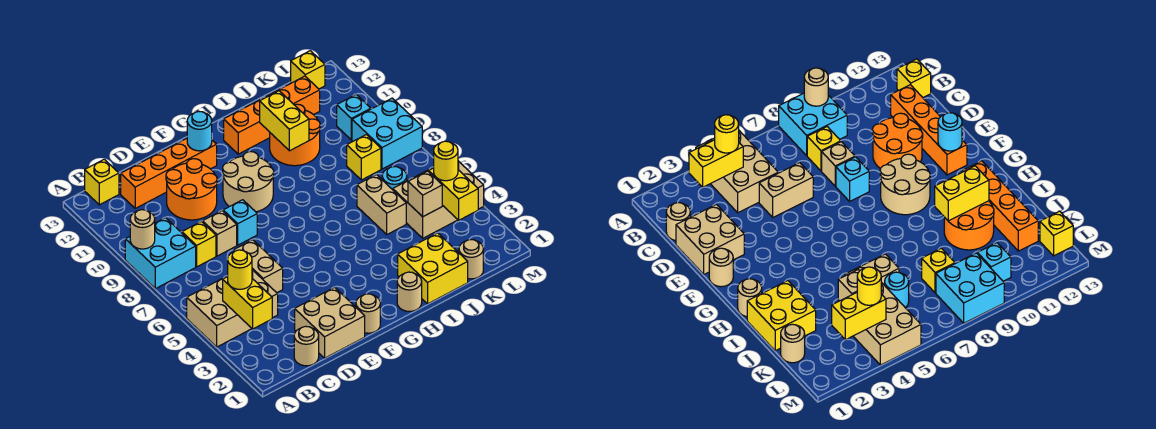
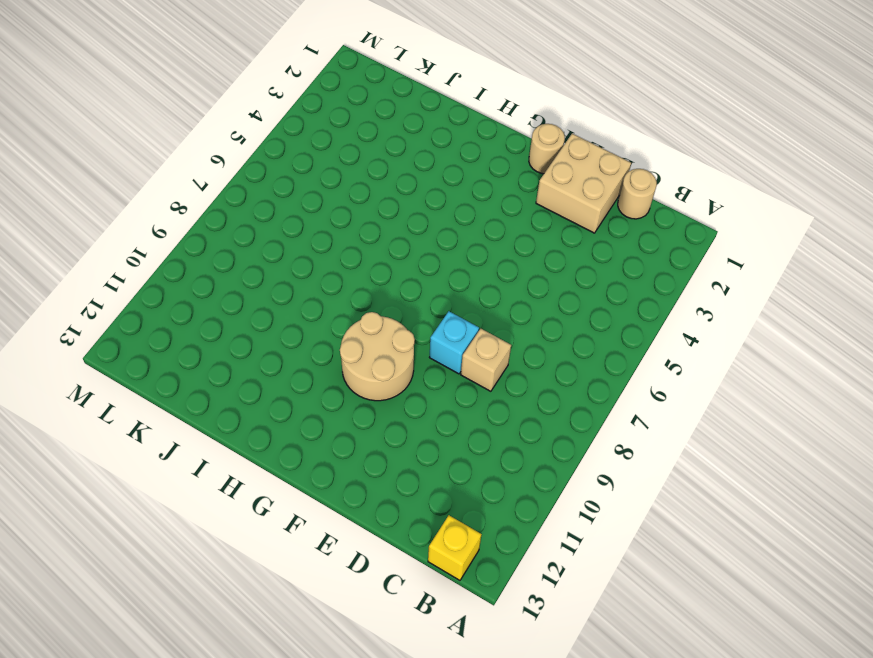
none -> tan brick A4:C5 level 1
none -> cyan brick A8:B9 level 1
none -> yellow brick C8 level 1
none -> orange brick C12:F12 level 1

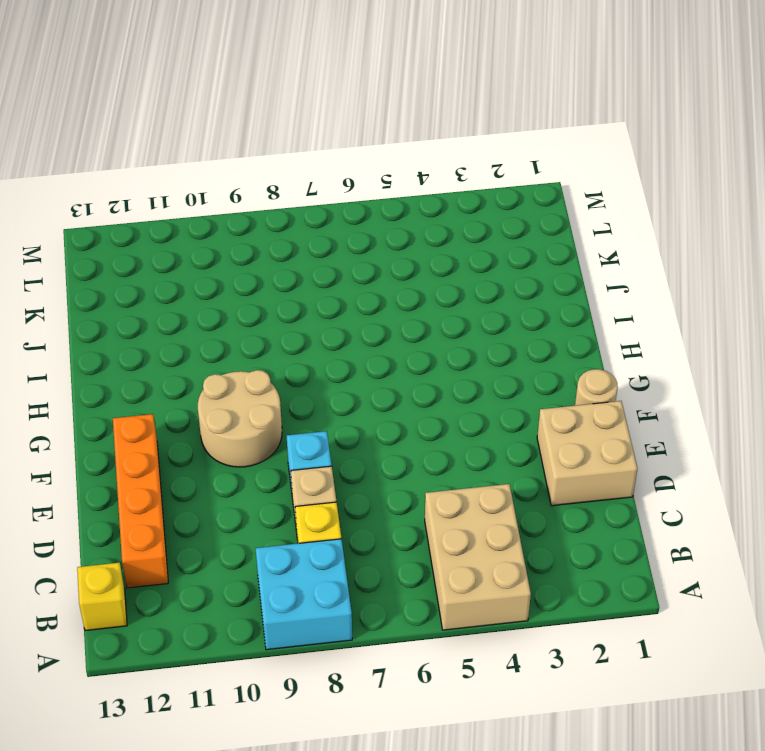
none -> tan round brick C1 level 1
none -> tan brick D5:D6 level 1
none -> orange round brick D10:E11 level 1
none -> tan round brick H1 level 1

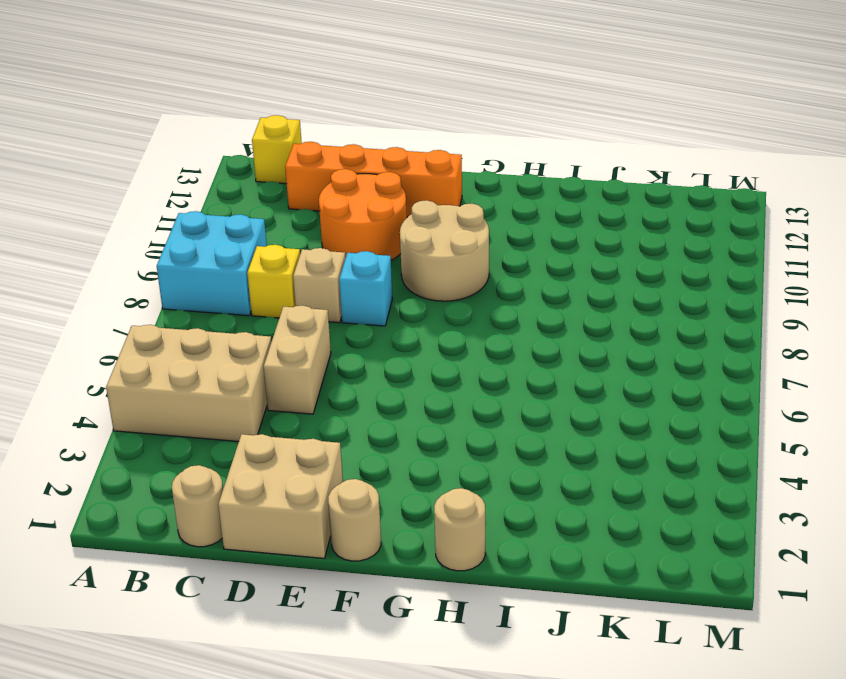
none -> orange brick H12:K12 level 1
none -> yellow brick I1:J2 level 1
none -> orange round brick I10:J11 level 1
none -> tan brick J5:J6 level 1

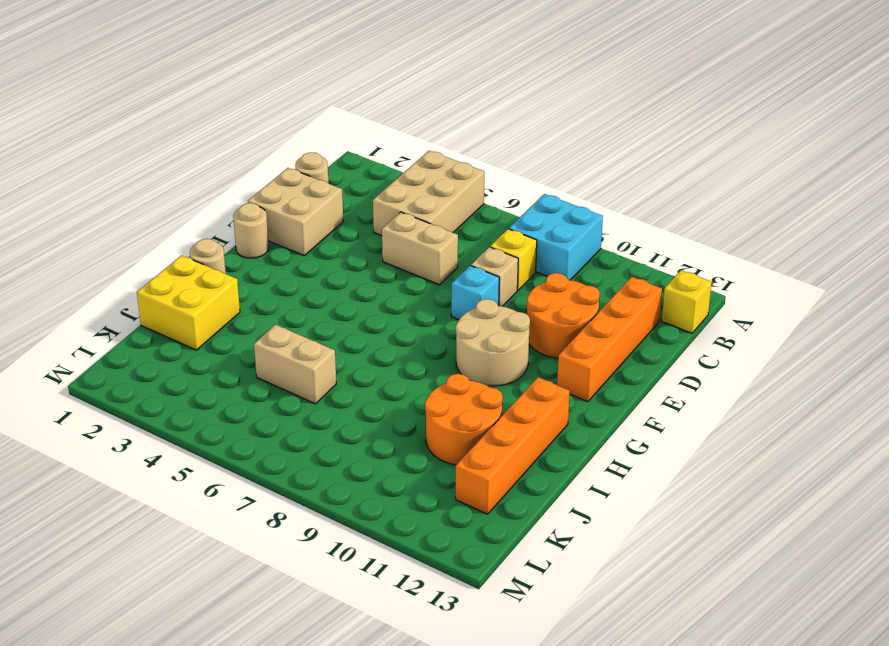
none -> tan round brick K1 level 1
none -> tan brick K4:M5 level 1
none -> cyan round brick K6 level 1
none -> yellow brick K8 level 1

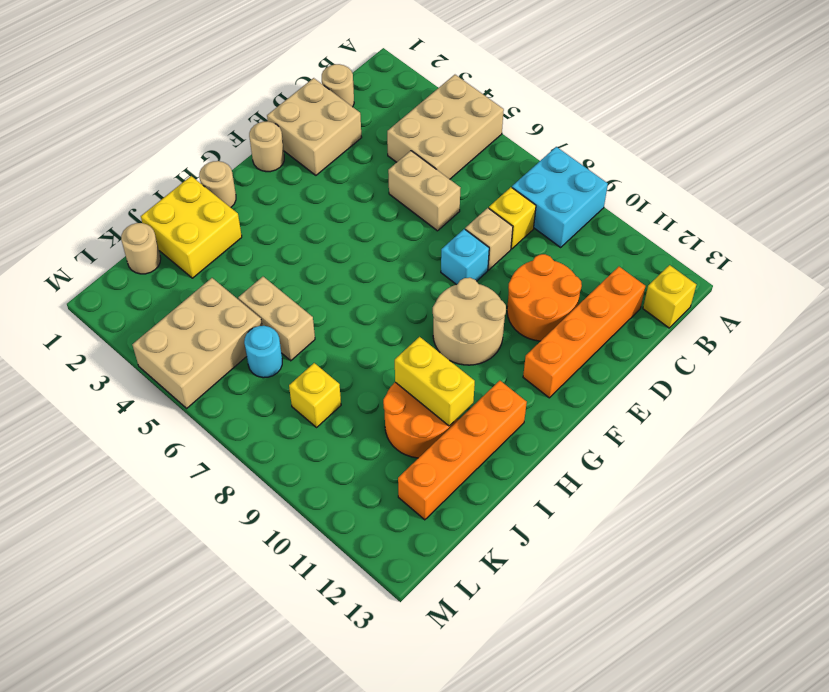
none -> cyan brick L8:M9 level 1
none -> cyan brick L10 level 1
none -> yellow brick L13 level 1
none -> tan round brick A9 level 2

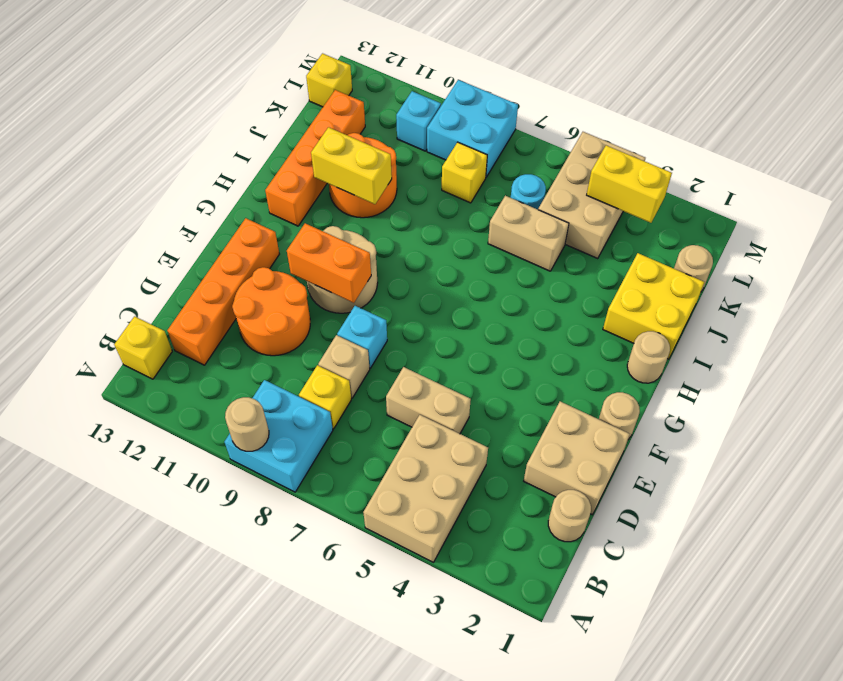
orange brick F9:F10 level 2 -> none
none -> yellow brick B3:B4 level 2
none -> cyan round brick F12 level 2
none -> tan brick K4 level 2
none -> yellow round brick B4 level 3

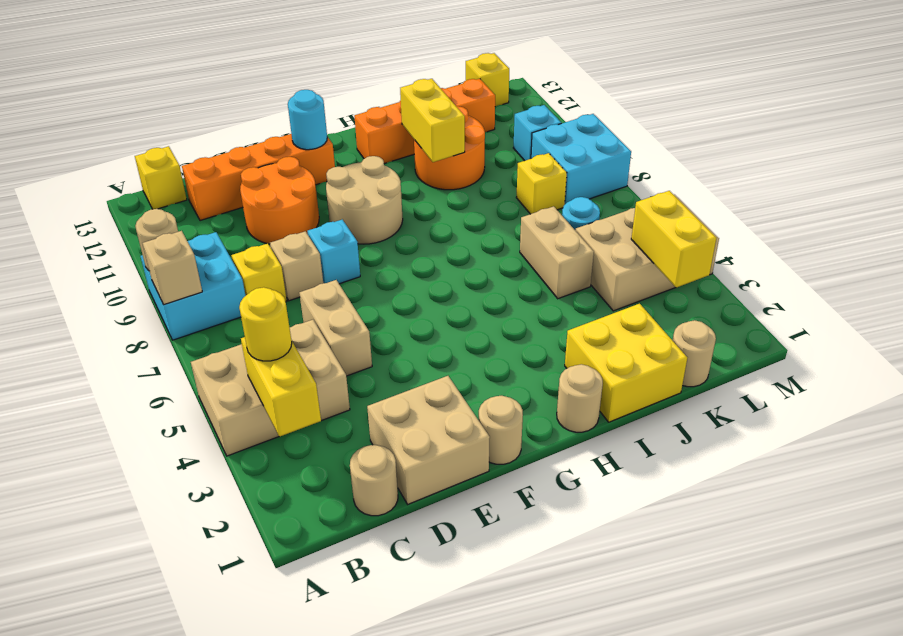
tan brick A8 level 2 -> tan brick K4 level 2
none -> yellow round brick L4 level 3

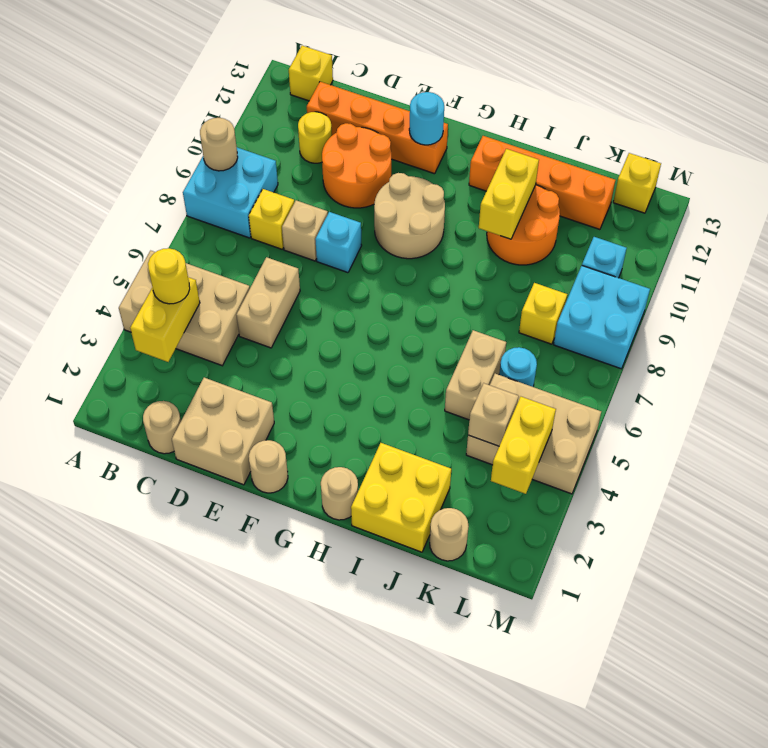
yellow round brick C11 level 1 -> yellow round brick L4 level 3

